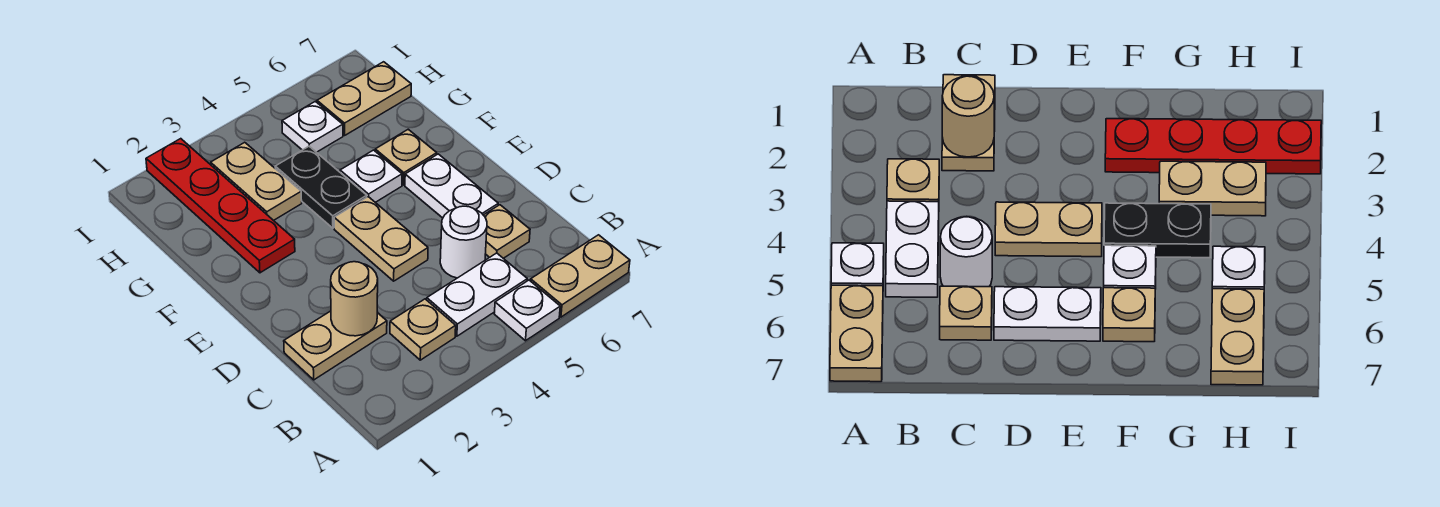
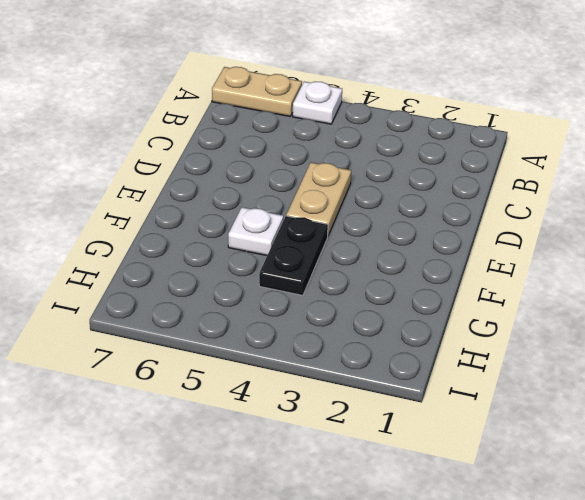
none -> tan plate B3 level 1
none -> white plate B4:B5 level 1
none -> tan plate C1:C2 level 1

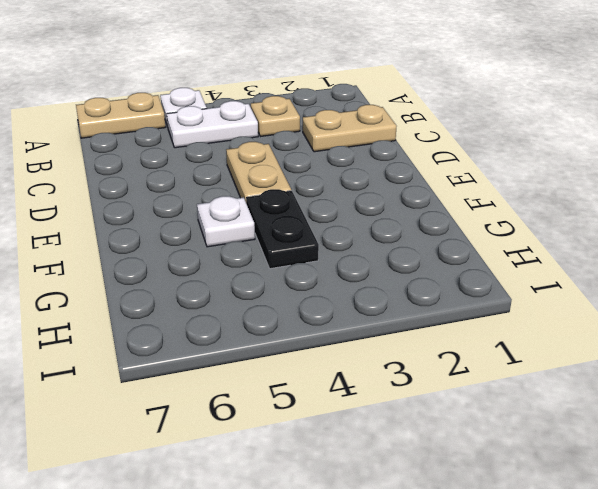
none -> white round brick C5 level 1
none -> tan plate C6 level 1
none -> white plate D6:E6 level 1

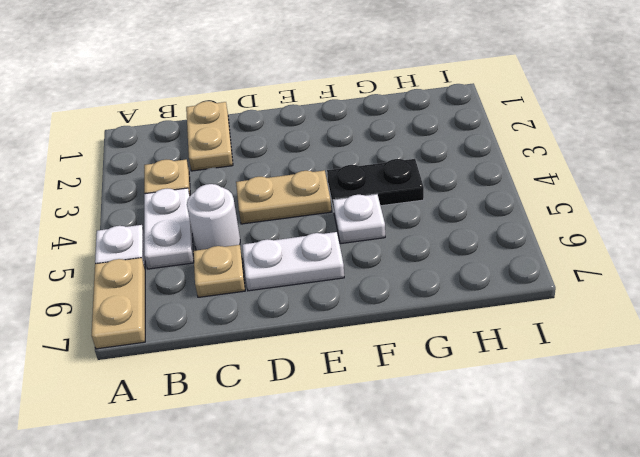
none -> red plate F2:I2 level 1
none -> tan plate F6 level 1
none -> tan plate G3:H3 level 1

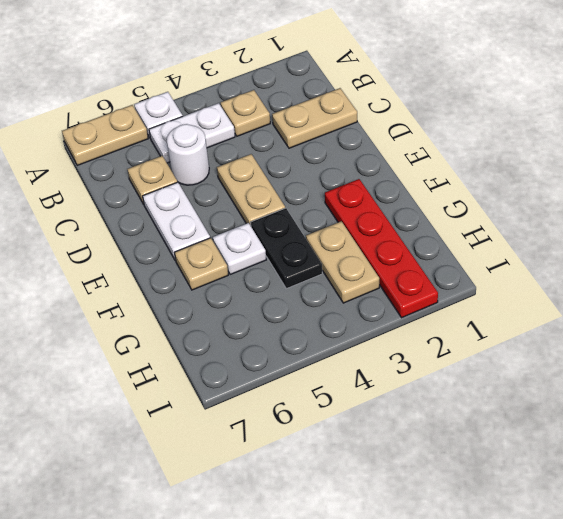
none -> white plate H5 level 1
none -> tan plate H6:H7 level 1
none -> tan round brick C2 level 2

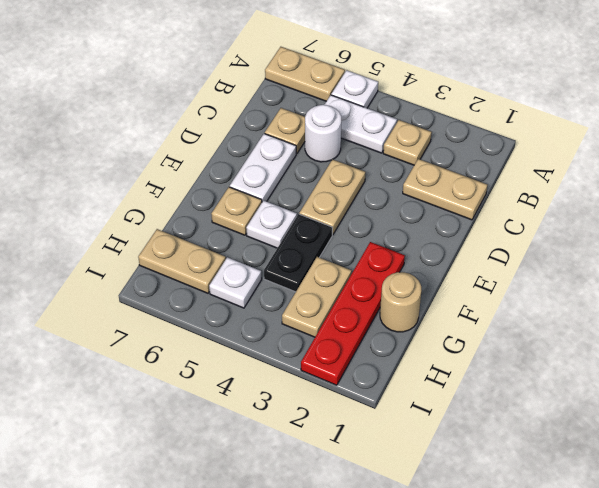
tan round brick G1 level 1 -> tan round brick C2 level 2

